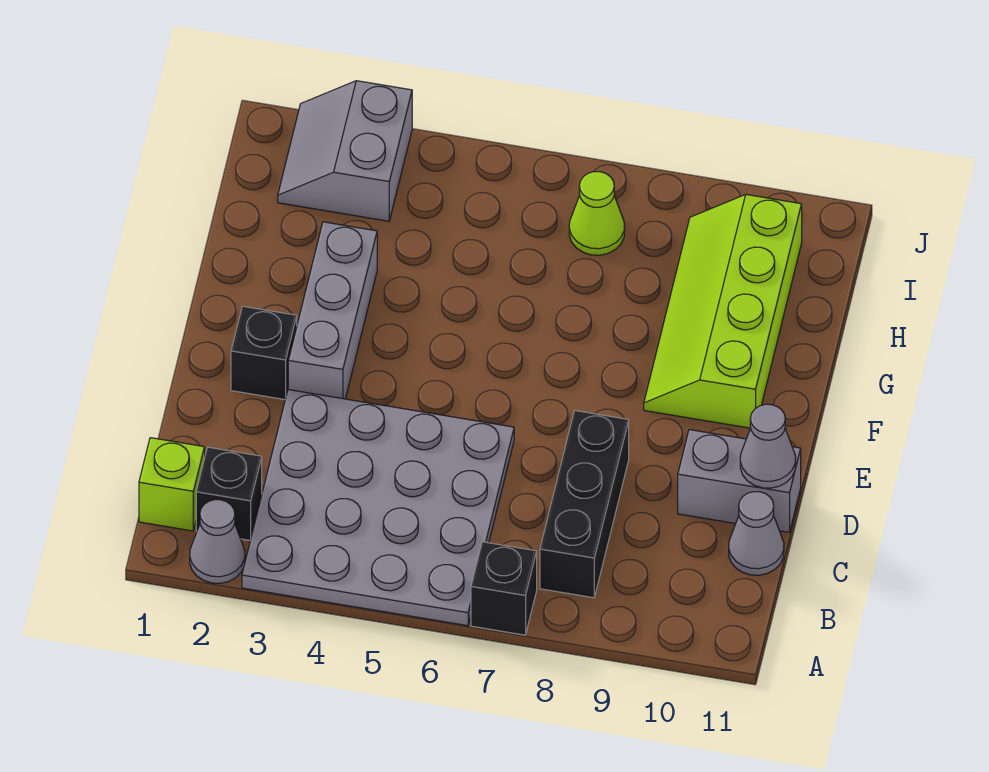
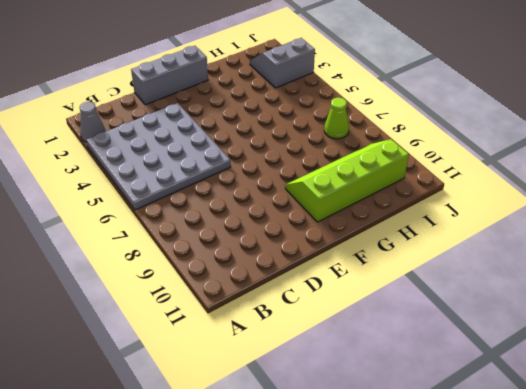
grey brick D1:F1 level 1 -> grey brick E3:G3 level 1
none -> black brick A7 level 1
none -> lime brick B1 level 1
none -> black brick B2 level 1

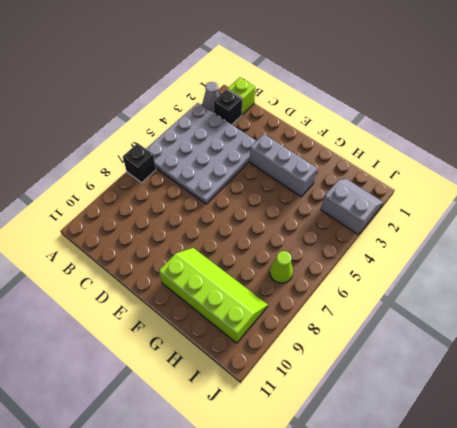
none -> black brick B8:D8 level 1
none -> grey cone C11 level 1
none -> grey brick D10:D11 level 1

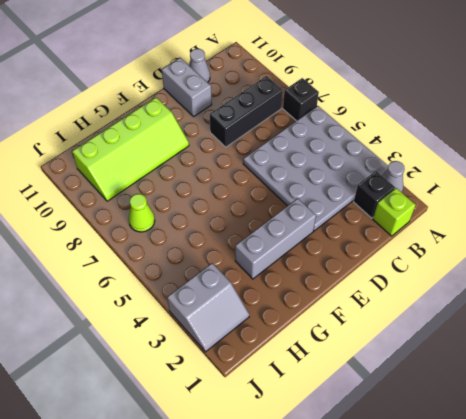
none -> black brick E2 level 1
none -> grey cone D11 level 2

